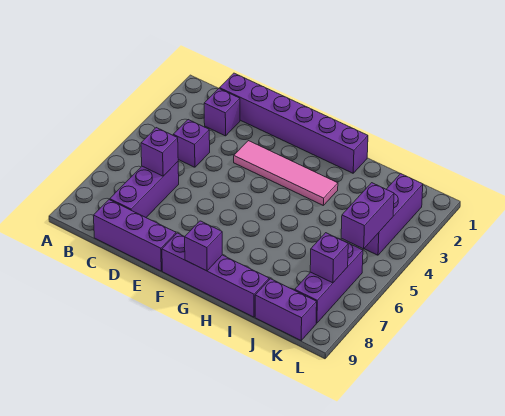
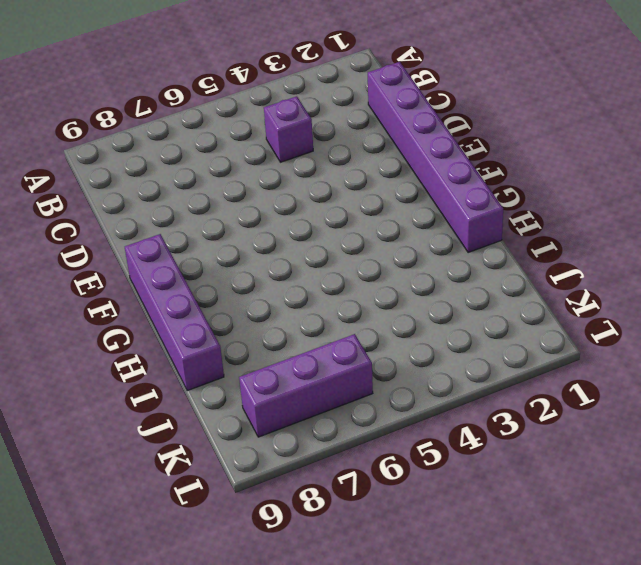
none -> purple brick C2 level 1
none -> purple brick C6:C8 level 1
none -> purple brick C9:E9 level 1

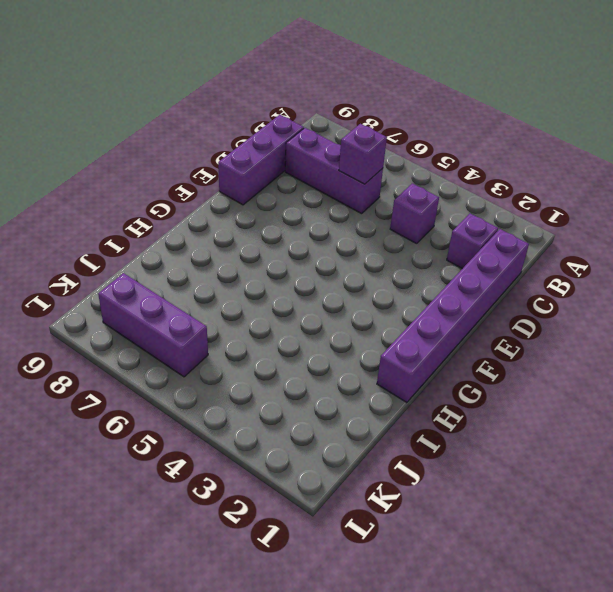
none -> pink tile E3:H3 level 1
none -> purple brick F9:I9 level 1
none -> purple brick J9:K9 level 1

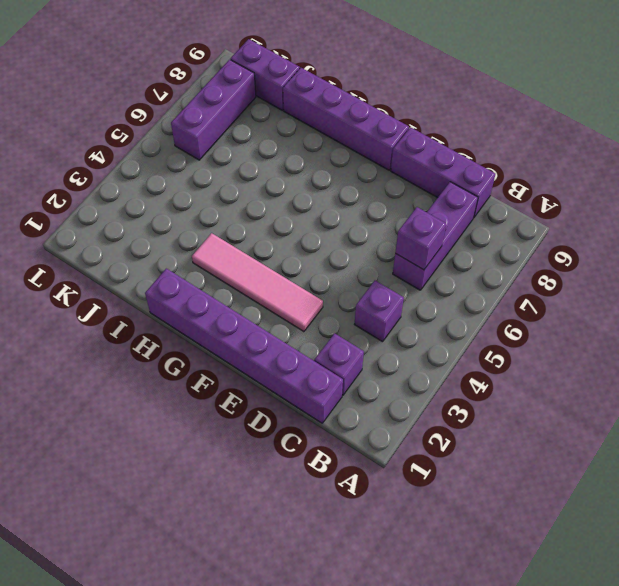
none -> purple brick K2:K4 level 1
none -> purple brick G9 level 2
none -> purple brick K4:K5 level 2

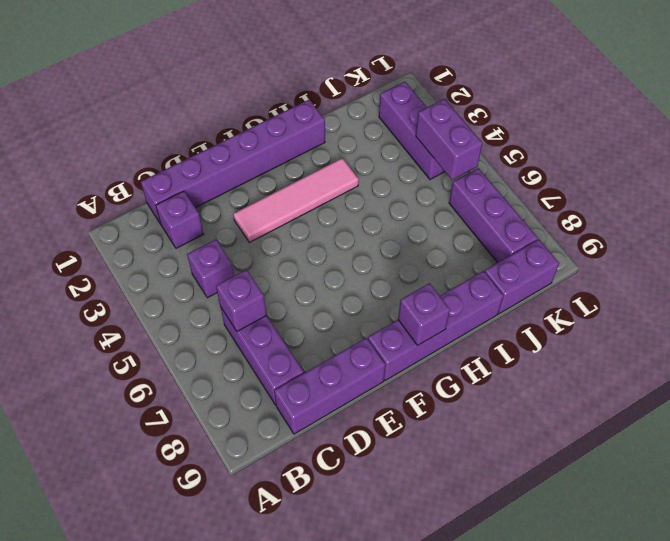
none -> purple brick K7 level 2

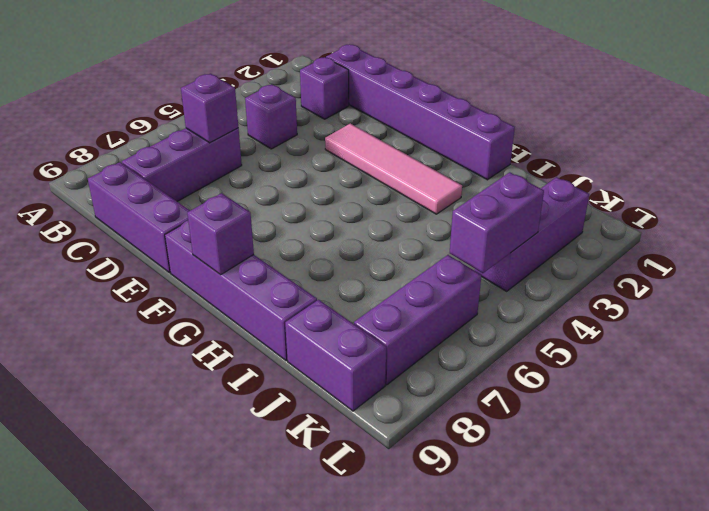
none -> purple brick K7 level 2

